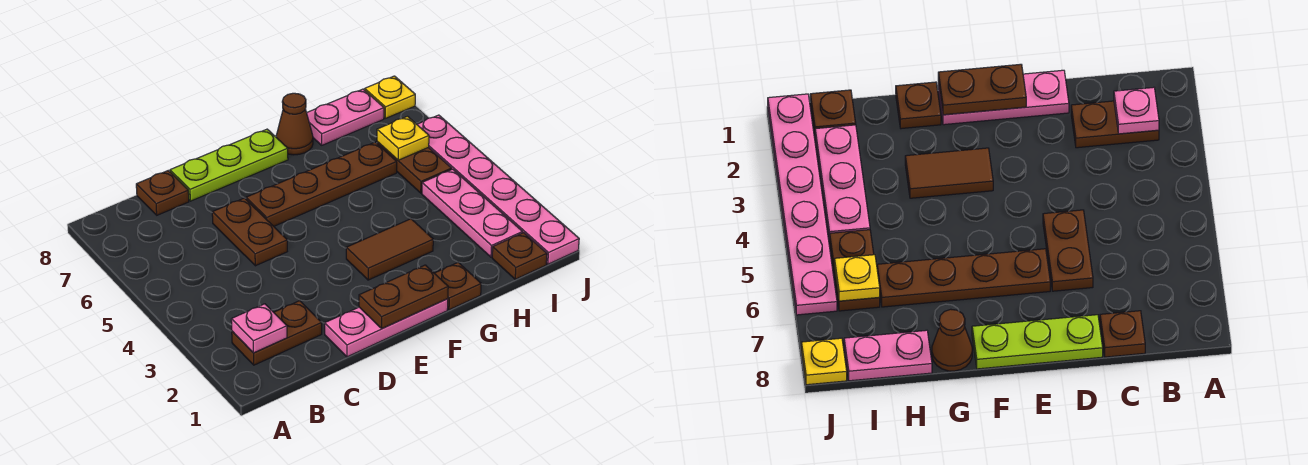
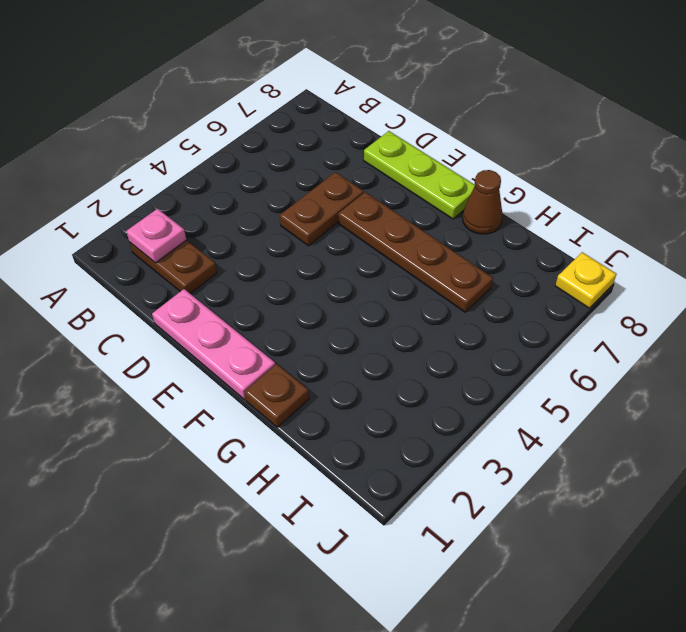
none -> brown plate C8 level 1
none -> brown tile F3:G3 level 1
none -> pink plate H8:I8 level 1

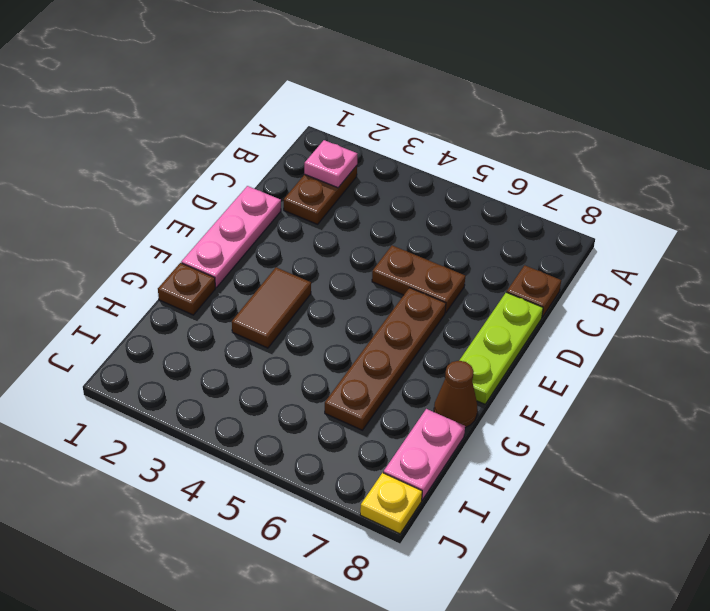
none -> brown plate I1 level 1
none -> pink plate I2:I4 level 1
none -> brown plate I5:I6 level 1

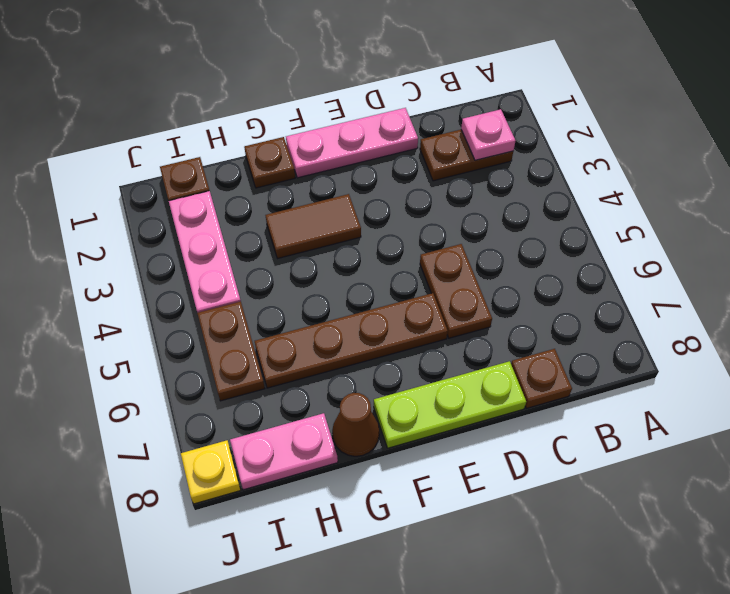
none -> pink plate J1:J6 level 1
none -> brown plate E1:F1 level 2
none -> yellow plate I6 level 2

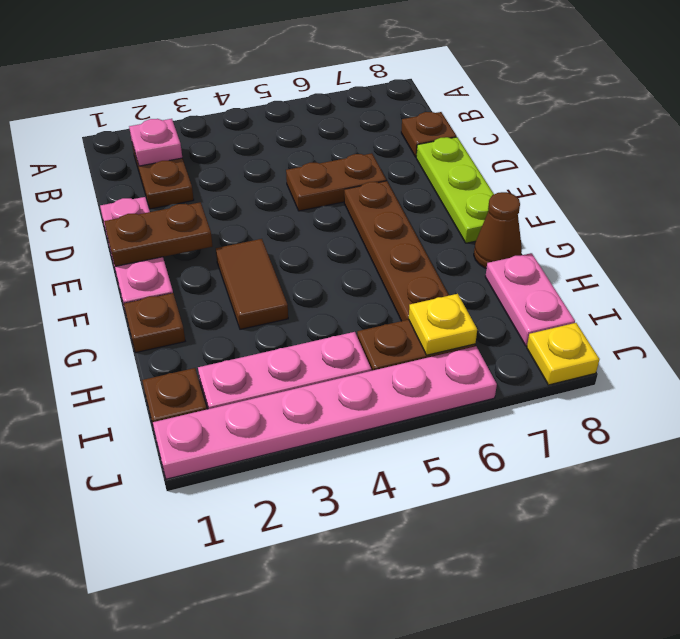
brown plate E1:E2 level 2 -> brown plate E1:F1 level 2

